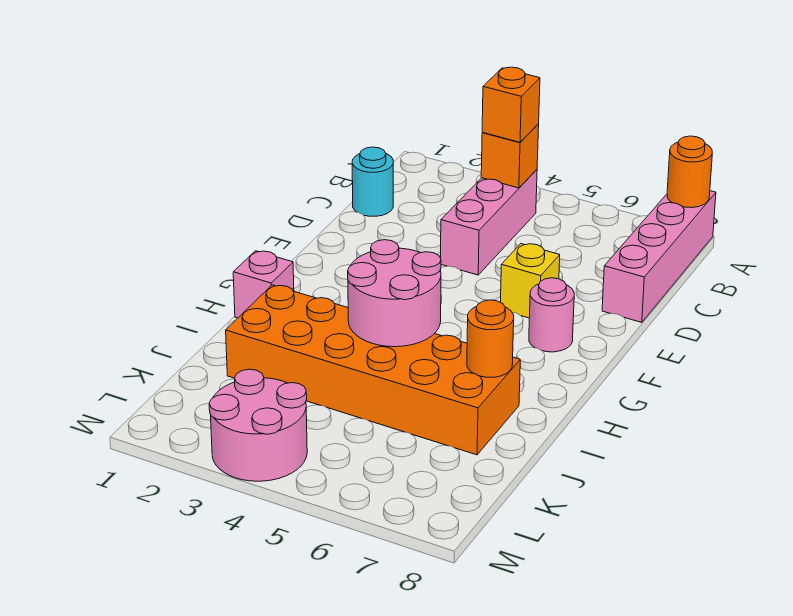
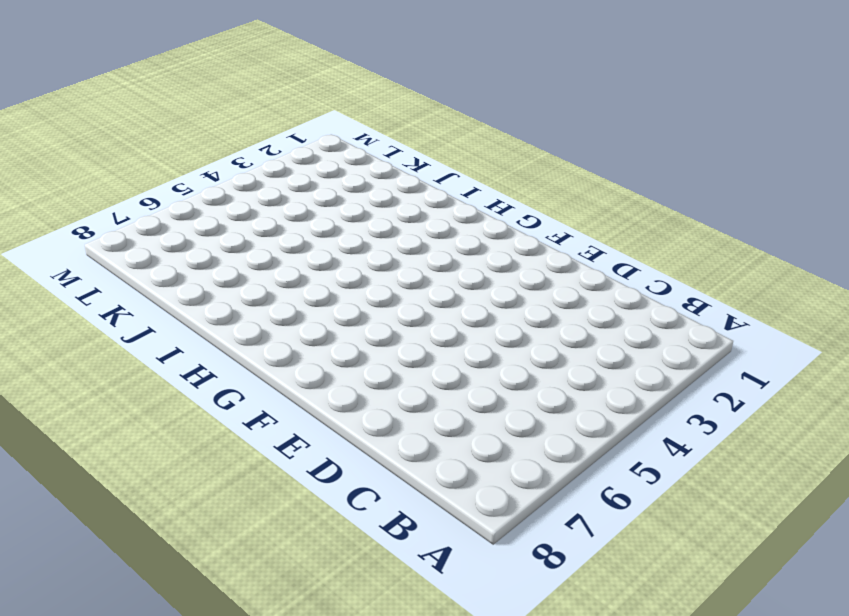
none -> pink brick A8:D8 level 1
none -> pink brick B4:D4 level 1
none -> cyan round brick C1 level 1

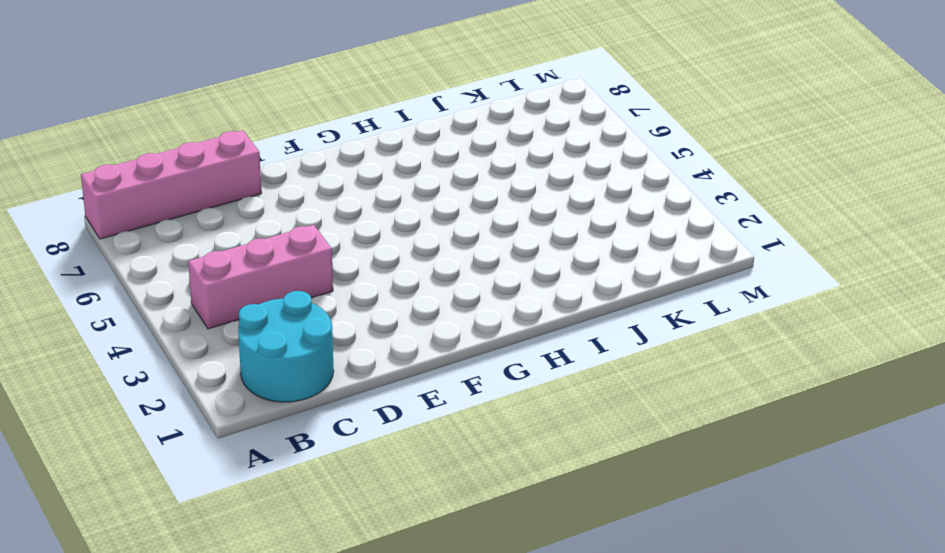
cyan round brick B1:C2 level 1 -> cyan round brick C1 level 1
none -> yellow brick E6 level 1
none -> pink round brick F7 level 1
none -> pink brick H1 level 1

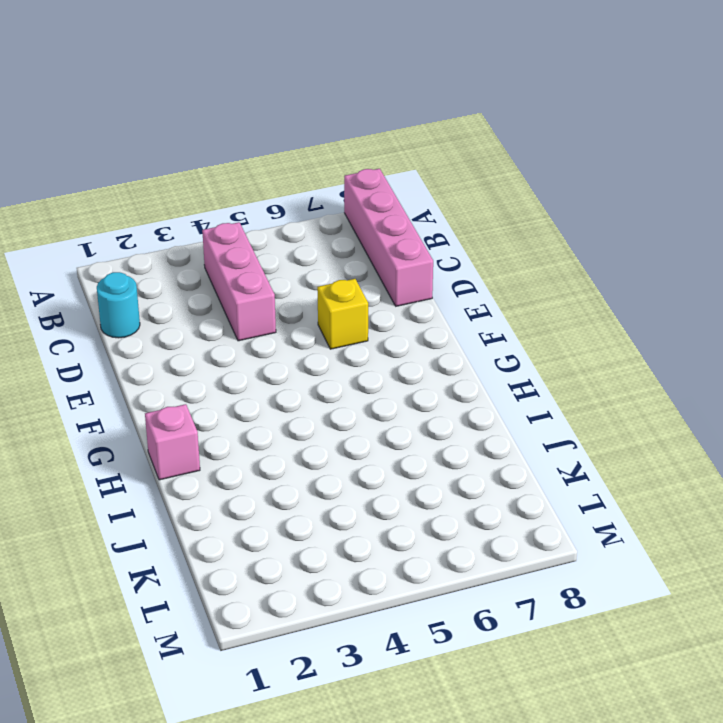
none -> pink round brick F7 level 1
none -> orange brick I2:J7 level 1
none -> pink round brick L3:M4 level 1

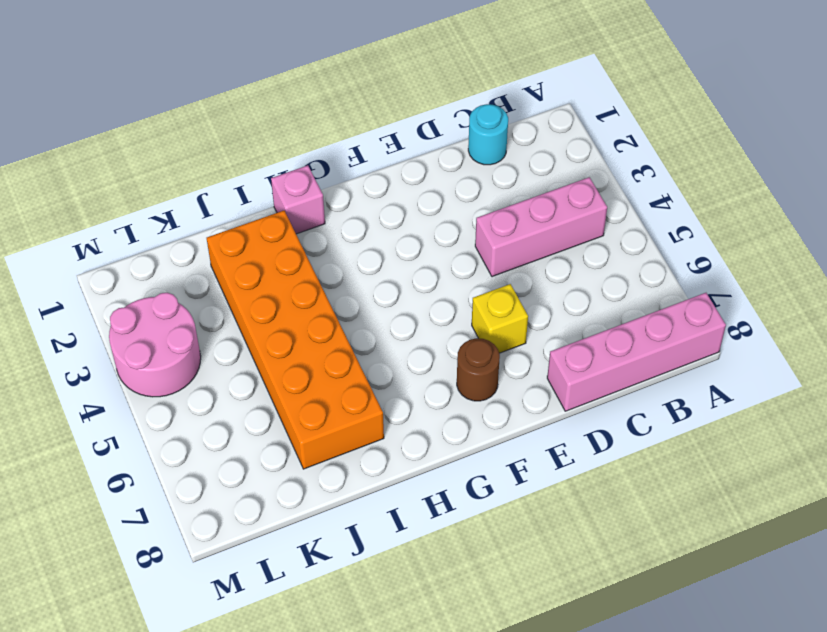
brown round brick F7 level 1 -> pink round brick F7 level 1
none -> orange round brick A8 level 2
none -> orange brick B4 level 2
none -> pink round brick H4:I5 level 2

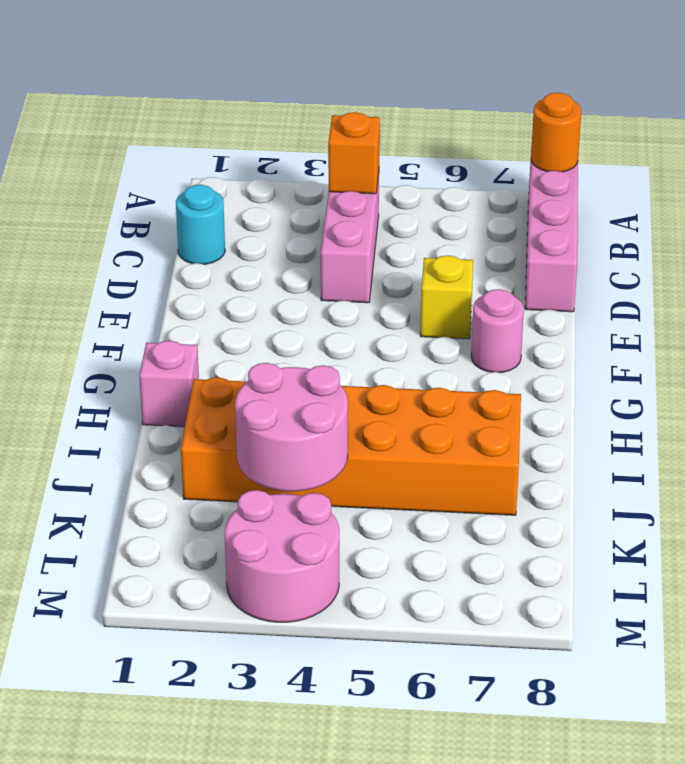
pink round brick J3:K4 level 2 -> pink round brick H4:I5 level 2
none -> orange round brick I7 level 2
none -> orange brick B4 level 3

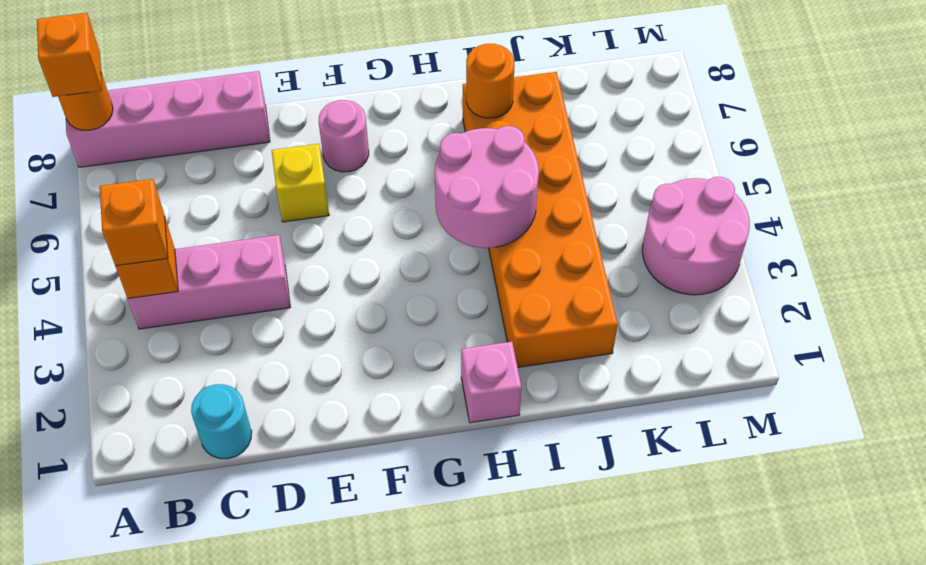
orange brick A8 level 3 -> none

